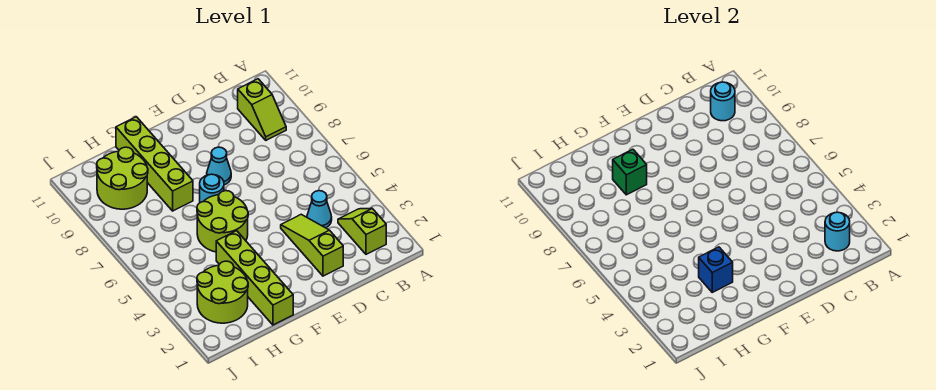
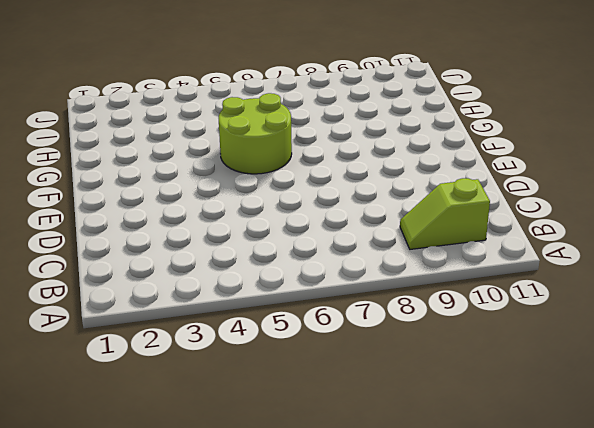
none -> lime slope B2:B3 level 1 top 2
none -> cyan cone C4 level 1
none -> lime slope D2:D4 level 1 top 2

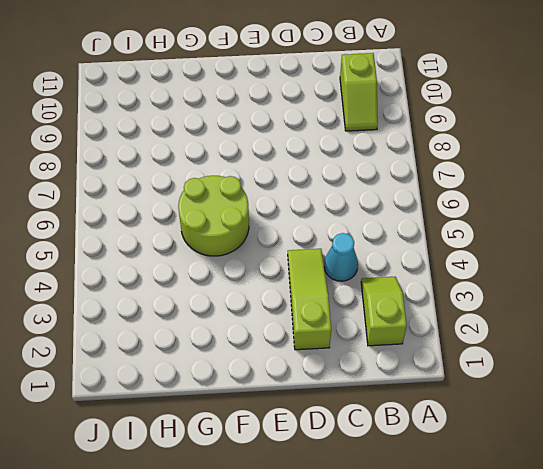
none -> cyan cone E8 level 1
none -> cyan round brick F7 level 1
none -> lime brick G1:G4 level 1

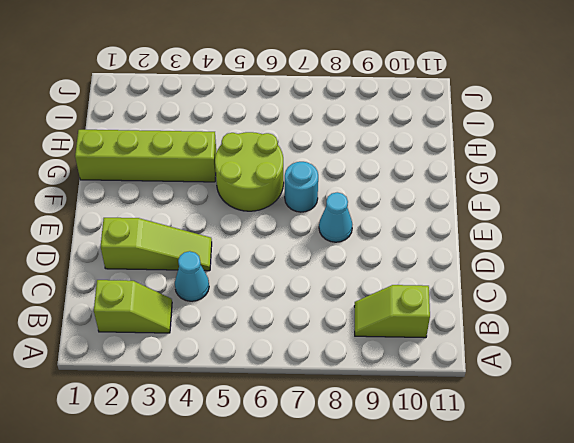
none -> lime brick G8:G11 level 1
none -> lime round brick H2:I3 level 1
none -> lime round brick H9:I10 level 1

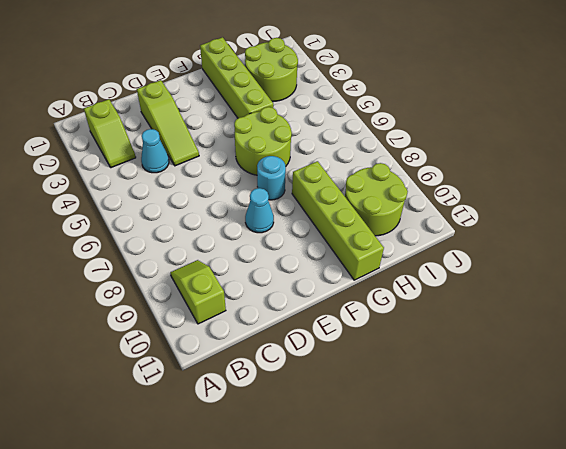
none -> cyan round brick B2 level 2
none -> cyan round brick B10 level 2
none -> blue brick G3 level 2

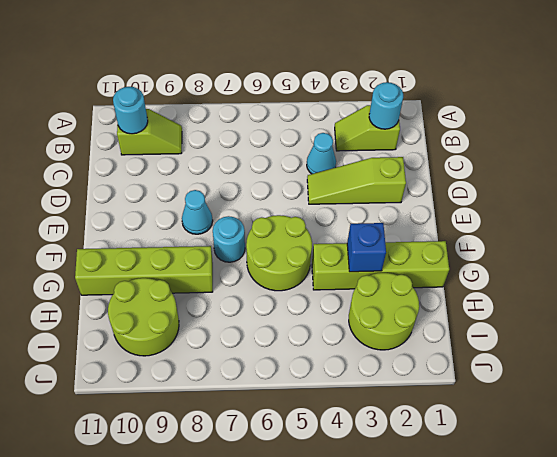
none -> green brick G9 level 2

